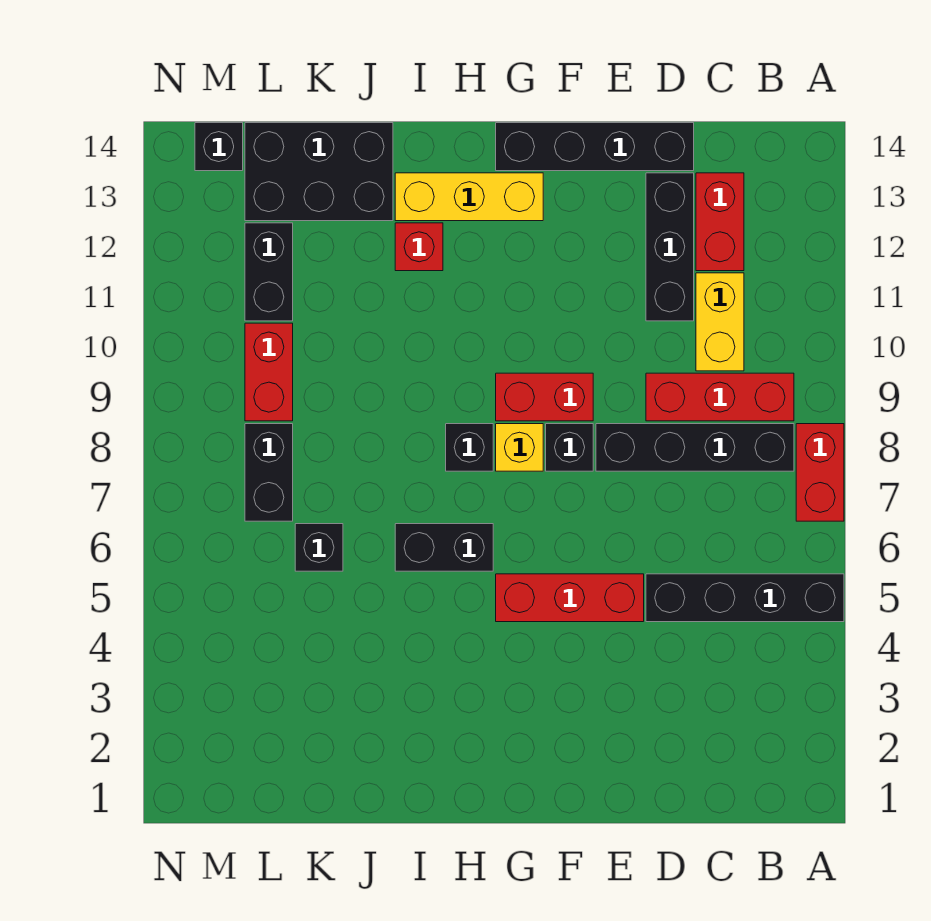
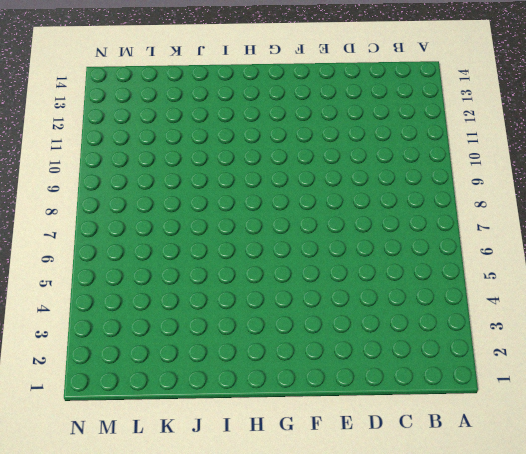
none -> black brick A5:D5 level 1
none -> red brick A7:A8 level 1
none -> black brick B8:E8 level 1

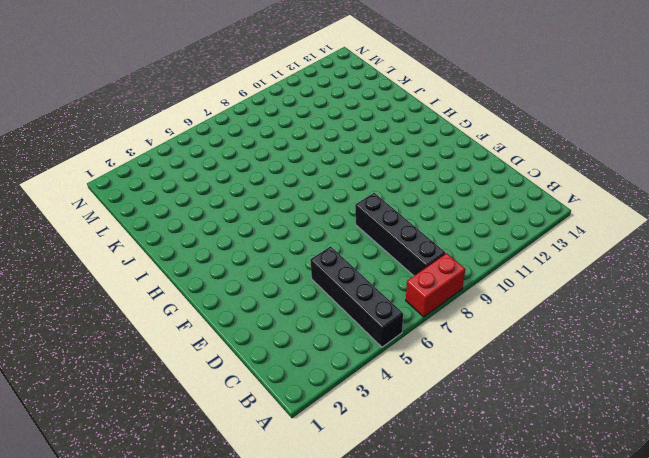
none -> red brick B9:D9 level 1
none -> yellow brick C10:C11 level 1
none -> red brick C12:C13 level 1

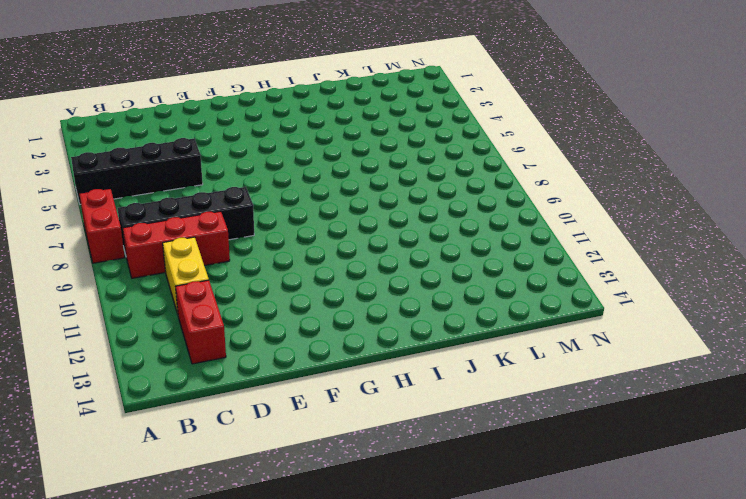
none -> black brick D11:D13 level 1
none -> black brick D14:G14 level 1
none -> red brick E5:G5 level 1

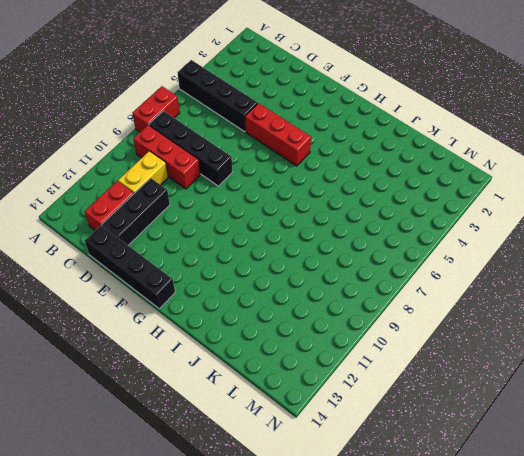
none -> black brick F8 level 1
none -> red brick F9:G9 level 1
none -> yellow brick G8 level 1

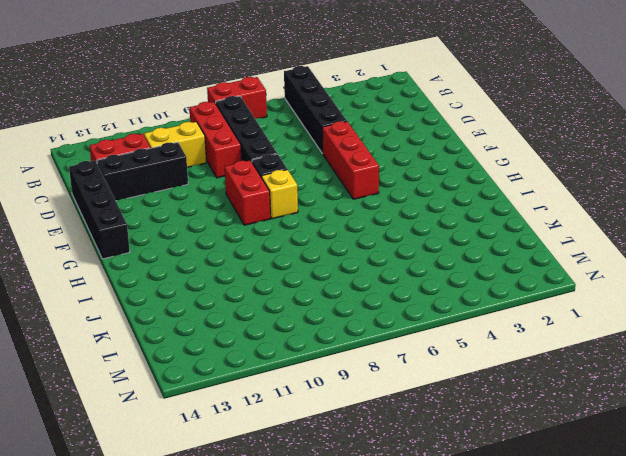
none -> yellow brick G13:I13 level 1
none -> black brick H6:I6 level 1
none -> black brick H8 level 1

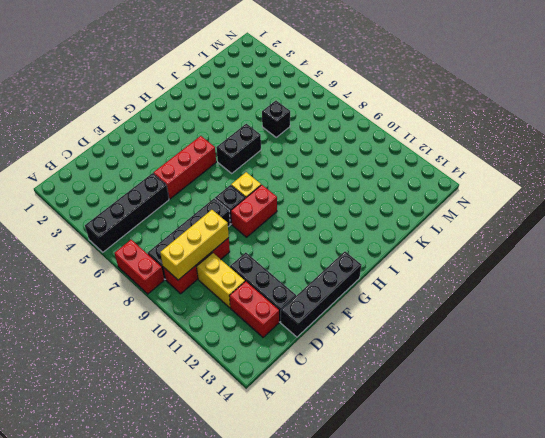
yellow brick B9:D9 level 2 -> yellow brick G13:I13 level 1
none -> black brick H8 level 1
none -> red brick I12 level 1
none -> black brick J13:L14 level 1

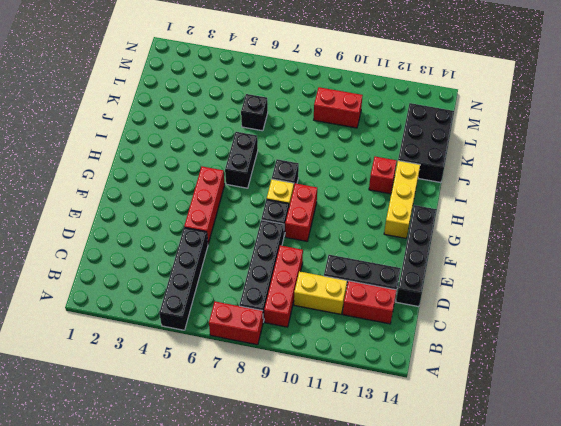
none -> black brick L7:L8 level 1
none -> black brick L11:L12 level 1
none -> black brick M14 level 1

